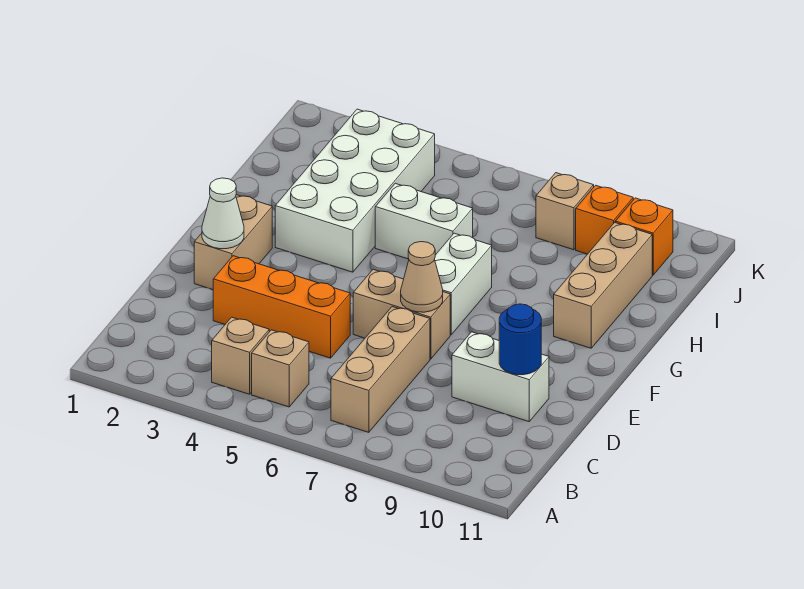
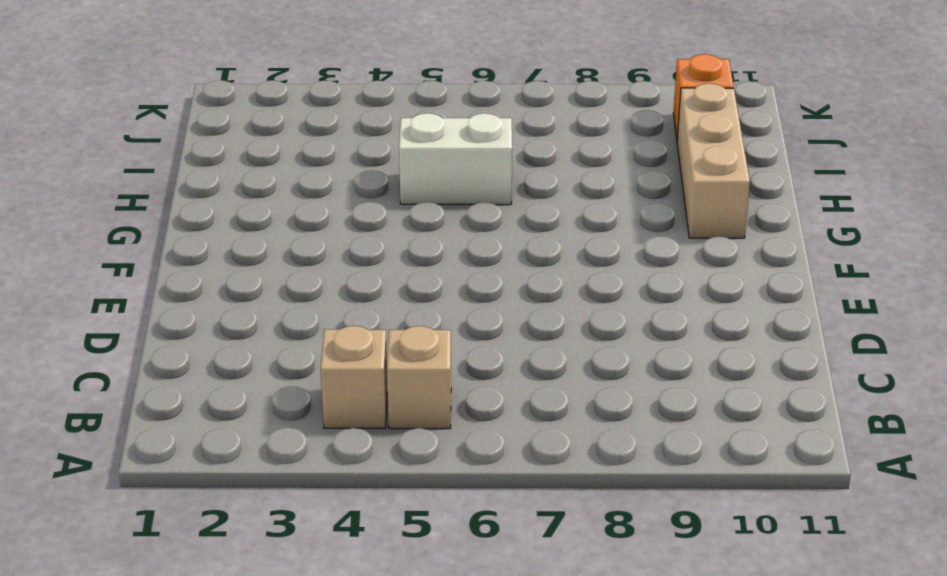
none -> tan brick B7:D7 level 1
none -> orange brick D3:D5 level 1
none -> white brick D9:D10 level 1

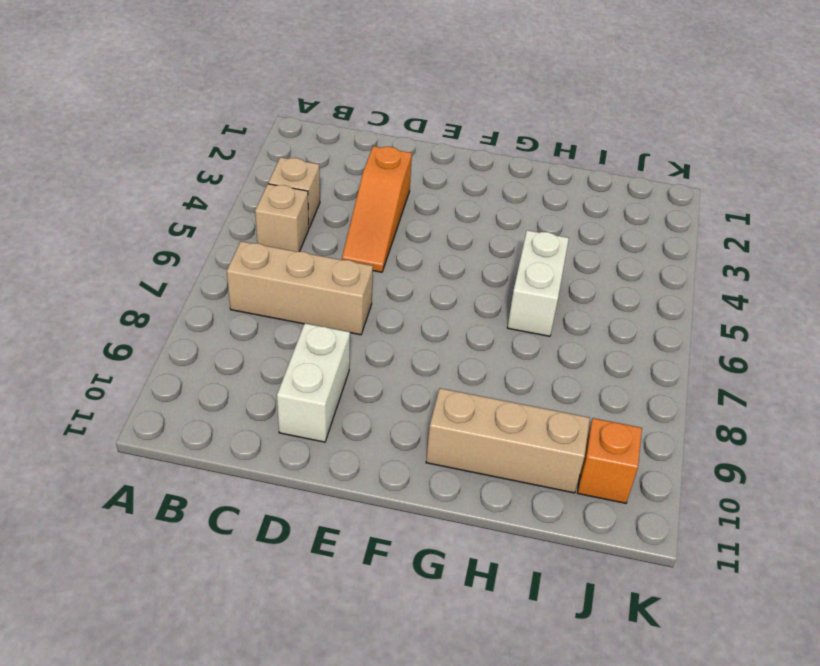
orange slope D3:D5 level 1 top 3 -> orange brick D3:D5 level 1
none -> tan brick E2:F2 level 1
none -> tan brick E6:E7 level 1
none -> white brick F7:G7 level 1

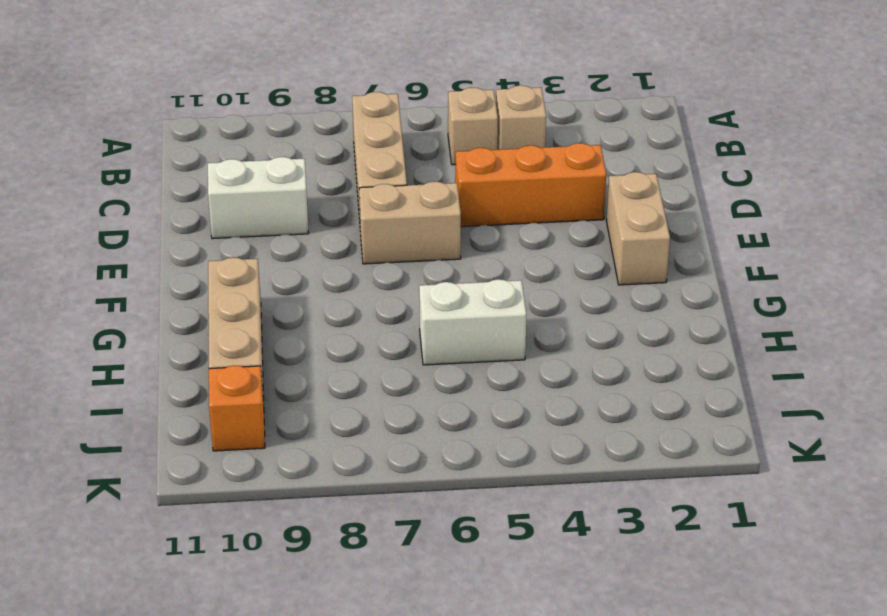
none -> white brick F7:G7 level 1
none -> white brick G3:J4 level 1
none -> tan brick J8 level 1

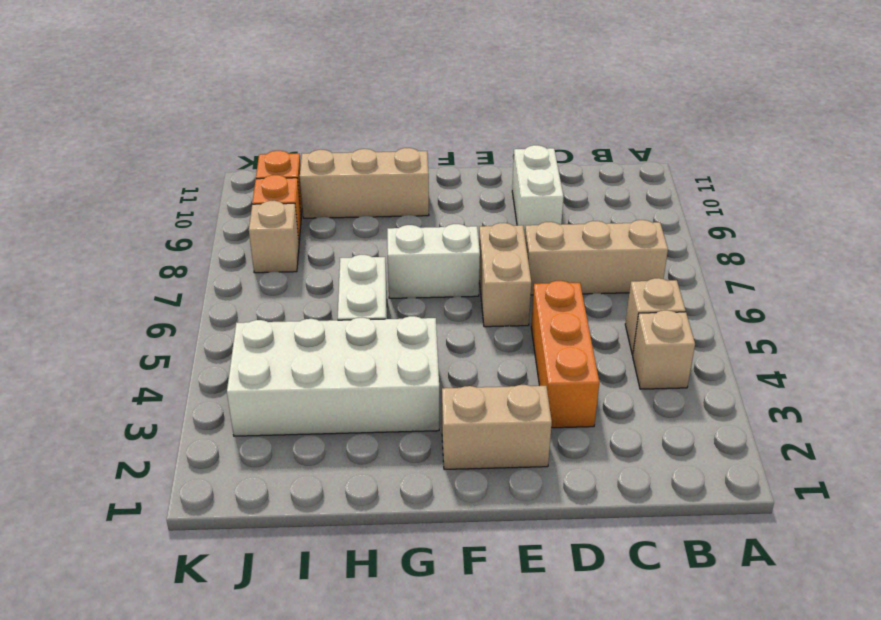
none -> blue round brick D10 level 2
none -> white cone E2 level 2
none -> tan cone E7 level 2

